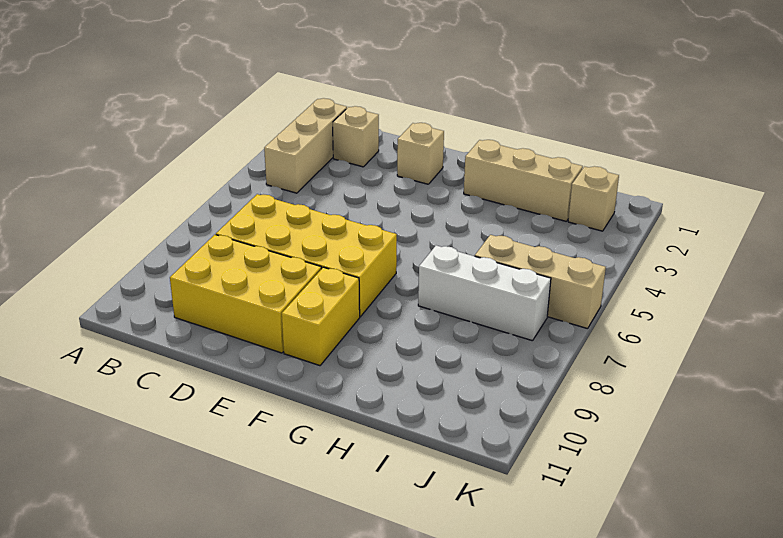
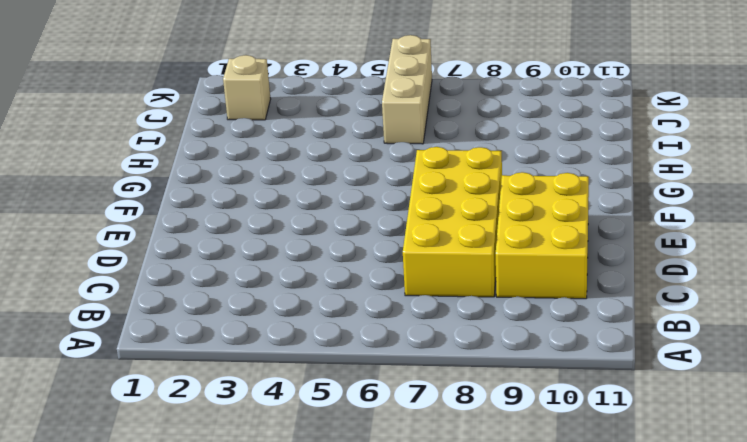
none -> tan brick B2:B4 level 1
none -> tan brick C2 level 1

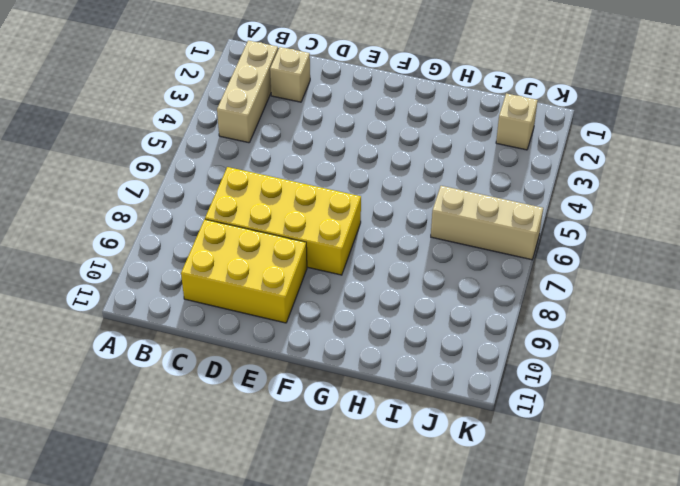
none -> tan brick E2 level 1
none -> yellow brick F9:F10 level 1

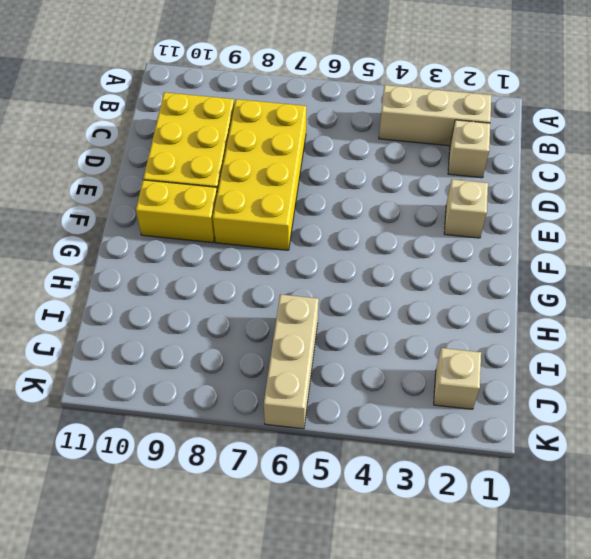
none -> tan brick G2:I2 level 1
none -> white brick H7:J7 level 1

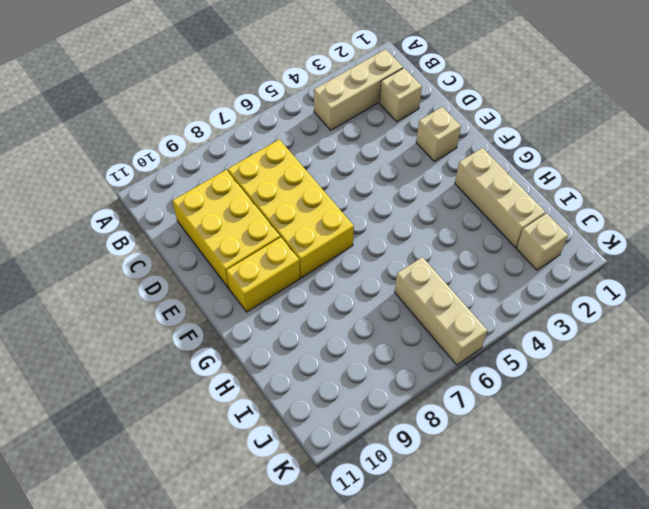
none -> white brick H7:J7 level 1

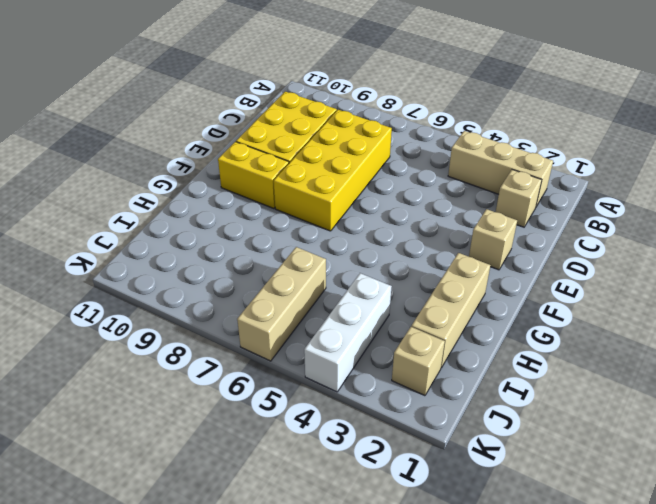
white brick I4:K4 level 1 -> white brick H7:J7 level 1

